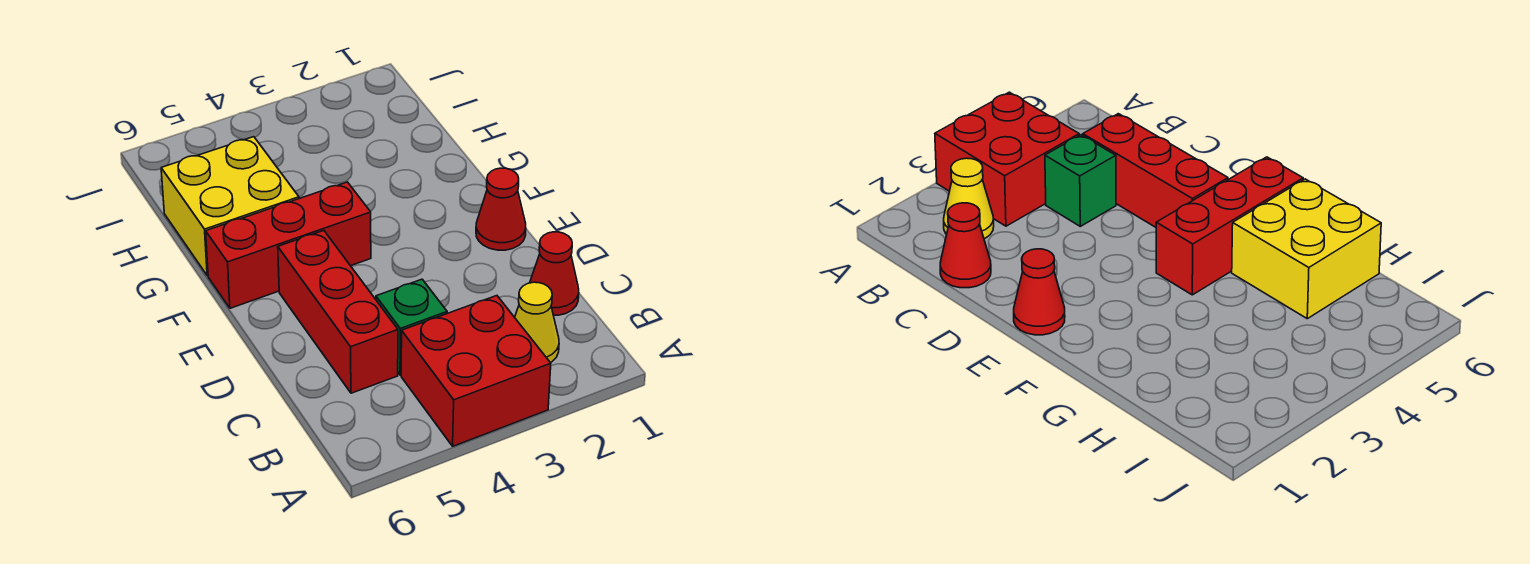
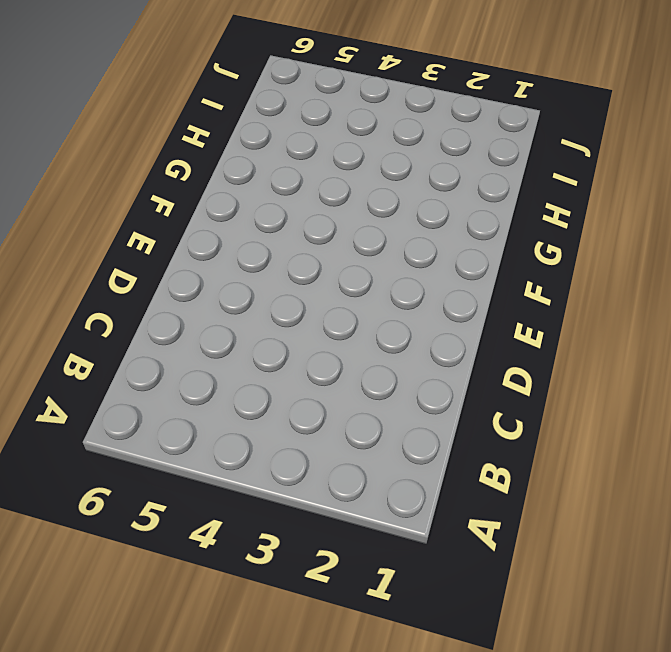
none -> red brick A3:B4 level 1
none -> yellow cone B2 level 1

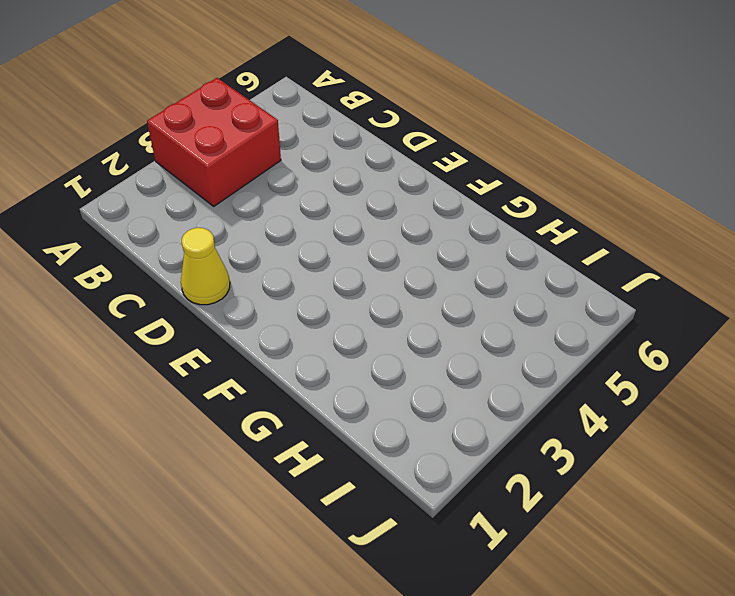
yellow cone D1 level 1 -> yellow cone B2 level 1
none -> red cone C1 level 1
none -> green brick C4 level 1

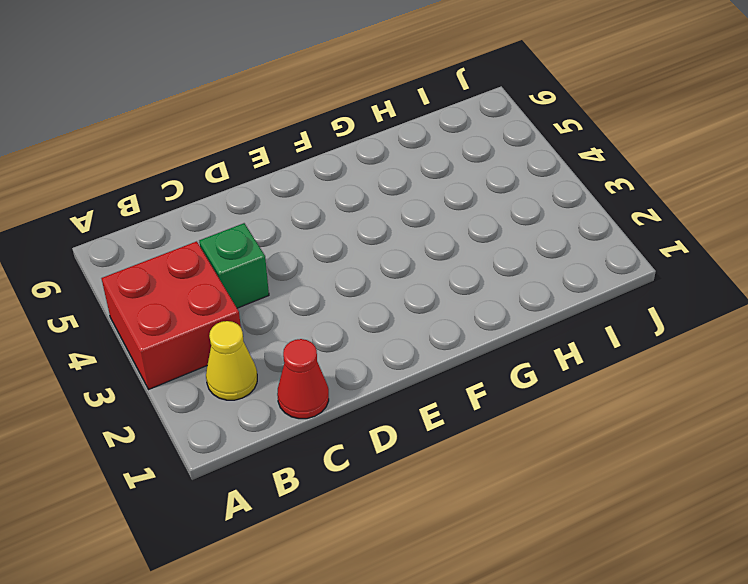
none -> red brick C5:E5 level 1
none -> red cone E1 level 1

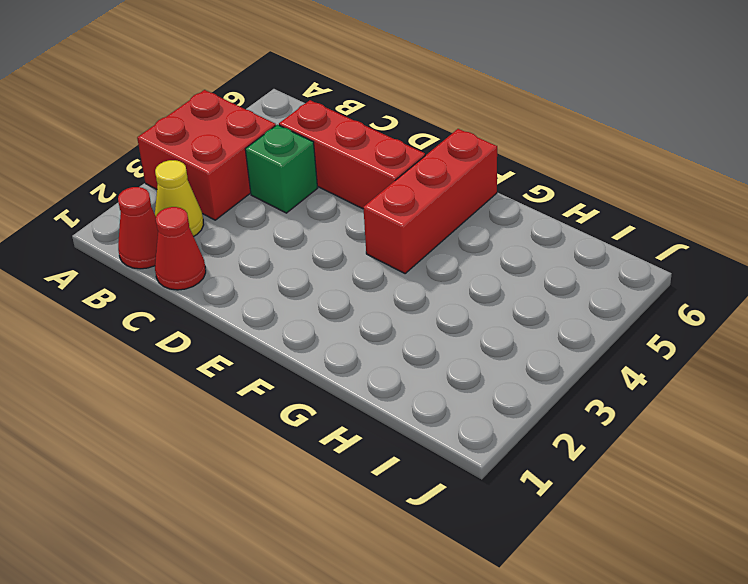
red cone B1 level 1 -> red cone E1 level 1
none -> yellow brick G5:H6 level 1

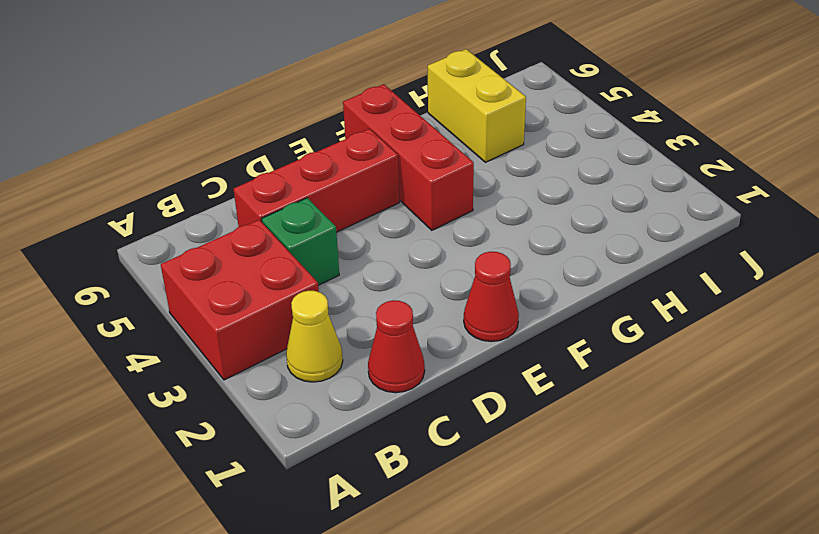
yellow brick H5:H6 level 1 -> yellow brick G5:H6 level 1

